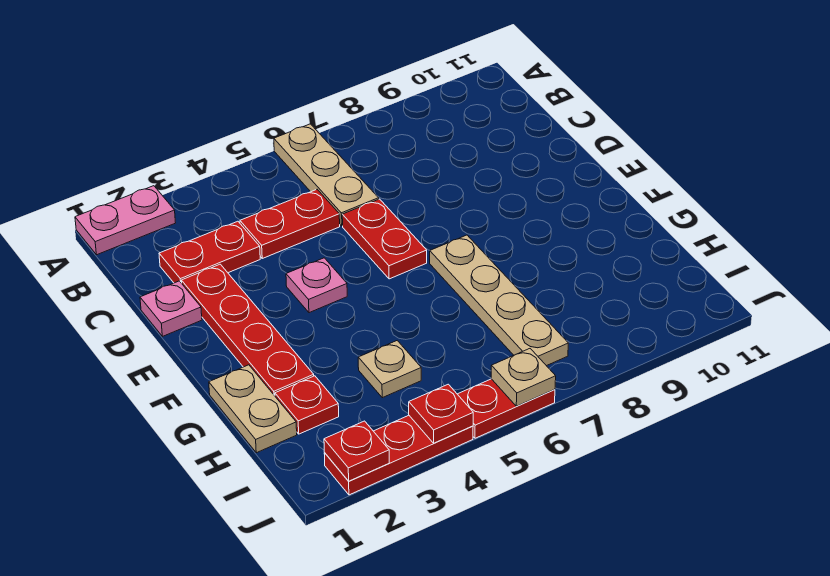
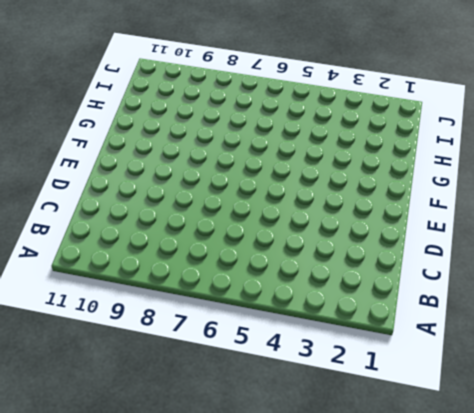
none -> pink plate A1:A2 level 1
none -> tan plate A6:C6 level 1
none -> red plate C2:C3 level 1

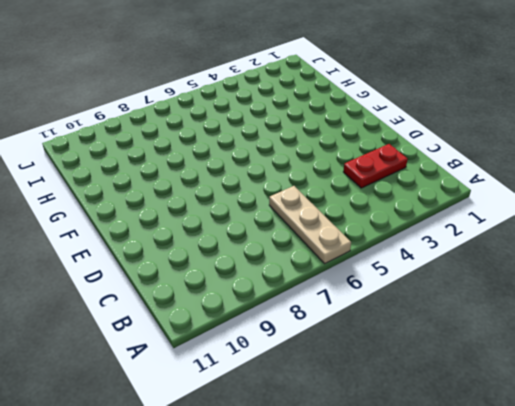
none -> pink plate A1:A2 level 1
none -> red plate C4:C5 level 1
none -> pink plate D1 level 1

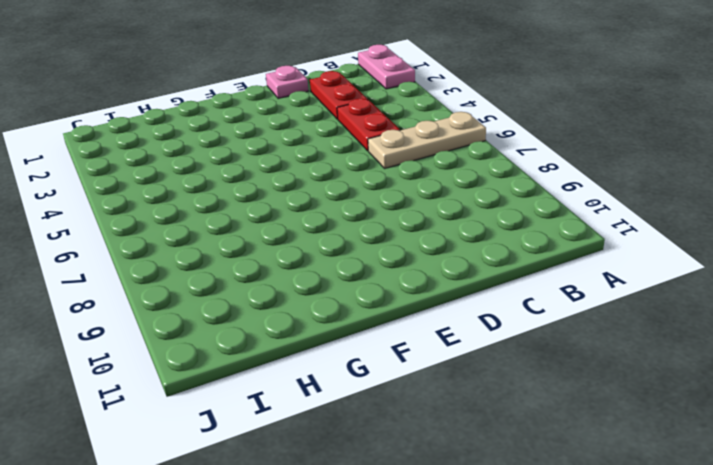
none -> red plate D2:G2 level 1
none -> red plate D6:E6 level 1
none -> pink plate E4 level 1

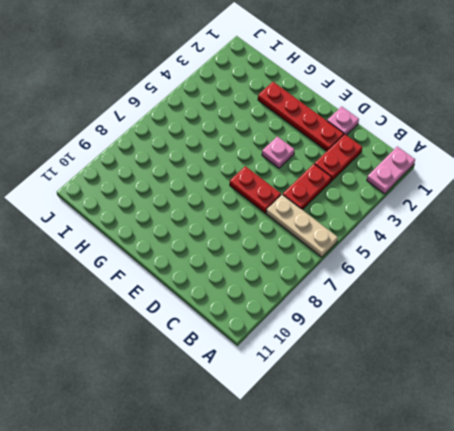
none -> tan plate F7:I7 level 1
none -> tan plate G1:H1 level 1
none -> red plate H2 level 1

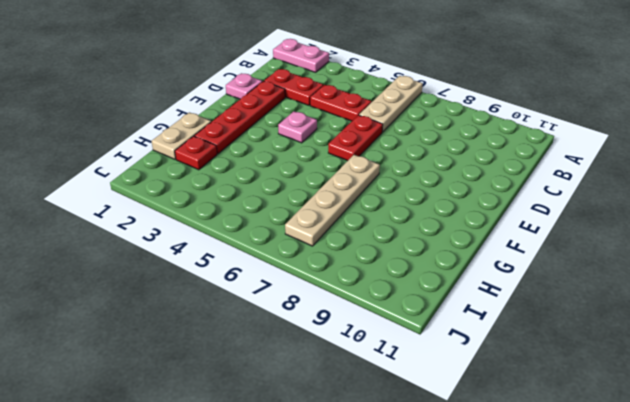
none -> tan plate H4 level 1
none -> red plate J2:J4 level 1
none -> red plate J5:J6 level 1

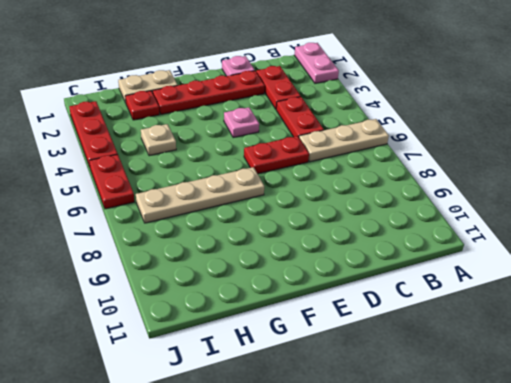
none -> red plate J2 level 2
none -> red plate J4 level 2
none -> tan plate J6 level 2

